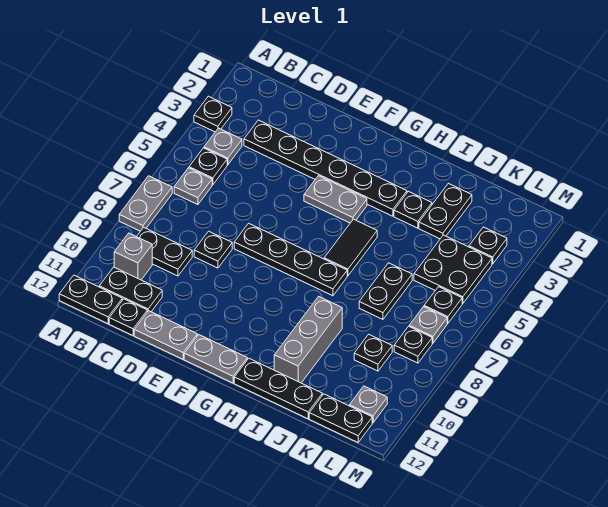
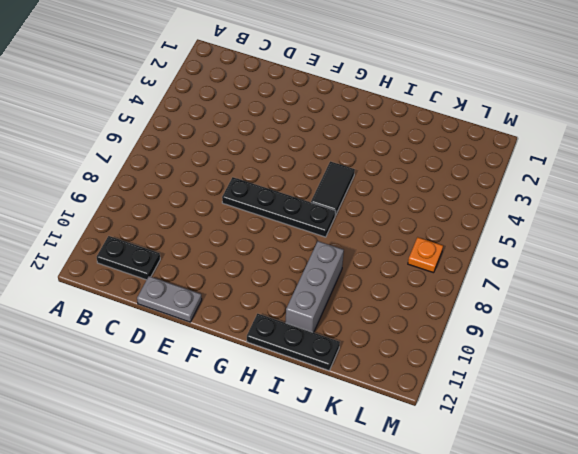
orange plate L7 level 1 -> grey plate L7 level 1
none -> black plate A3 level 1
none -> grey plate A7:A8 level 1
none -> black plate A12:B12 level 1
none -> grey plate B4 level 1

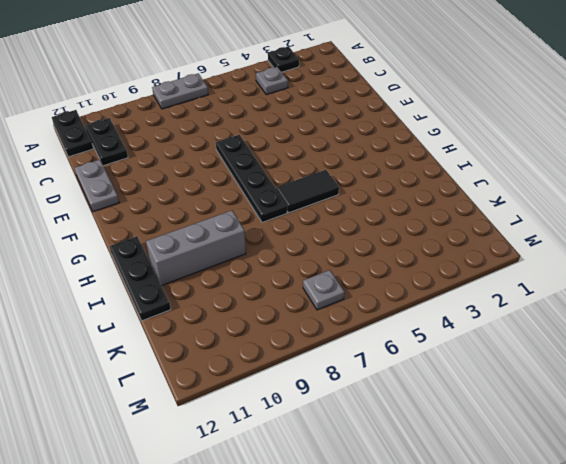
none -> black plate B5 level 1
none -> grey plate B6 level 1
none -> black plate B9:C9 level 1
none -> grey brick B10 level 1

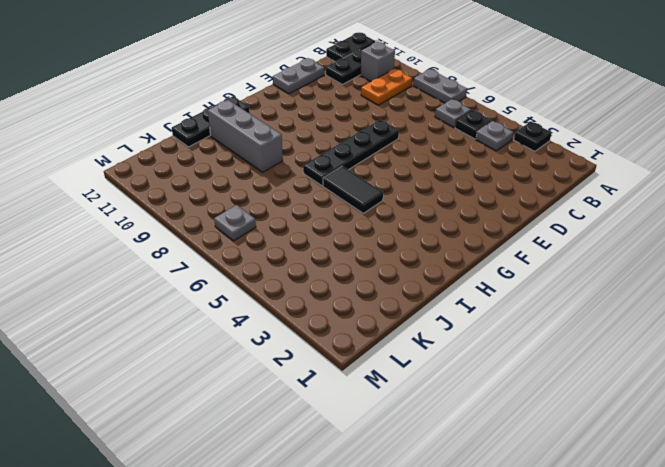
orange plate B9:C9 level 1 -> black plate B9:C9 level 1
none -> black plate C3:H3 level 1
none -> black plate C12 level 1
none -> black plate D8 level 1
none -> grey plate F4:G4 level 1

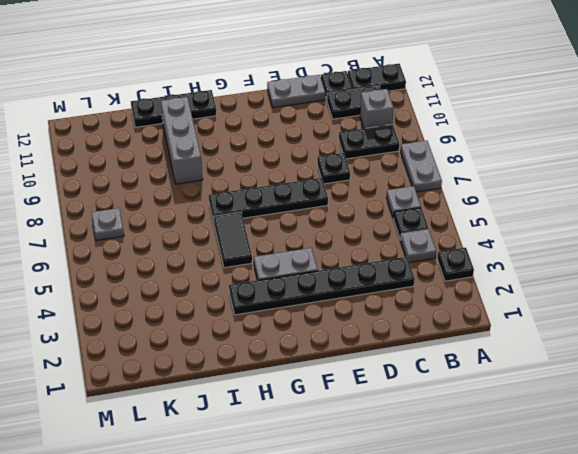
none -> grey plate F12:G12 level 1
none -> black plate I3 level 1
none -> black plate J2:J3 level 1
none -> black plate J6:J7 level 1

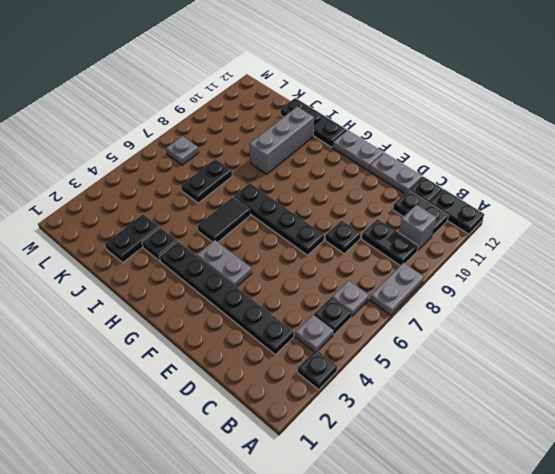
none -> black plate K4:L5 level 1
none -> black plate K9 level 1
none -> black plate K12:L12 level 1
none -> black plate L3 level 1

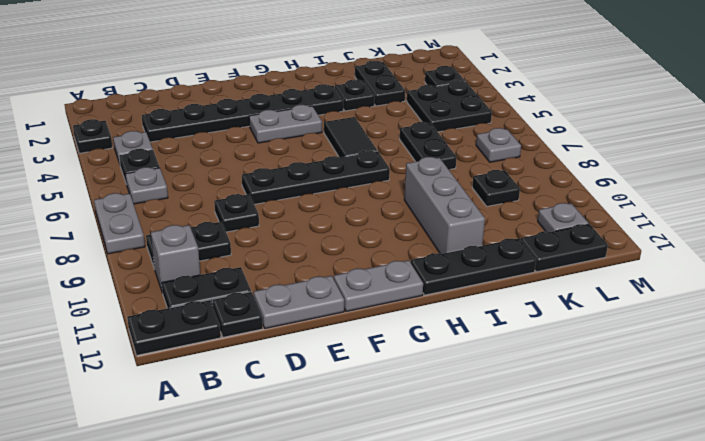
none -> black plate L6 level 1
none -> black plate L8 level 1

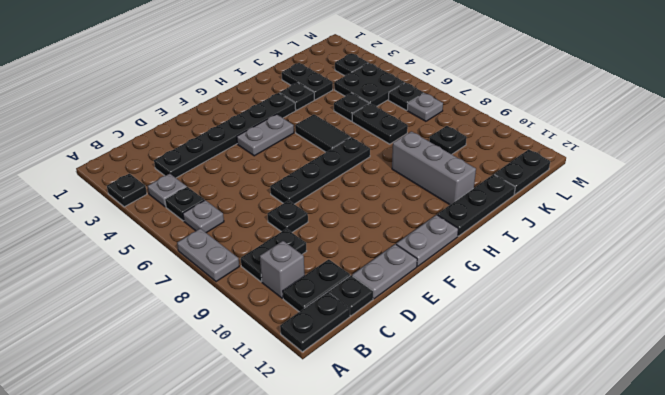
black plate J5 level 1 -> black plate L8 level 1
none -> grey plate L11 level 1

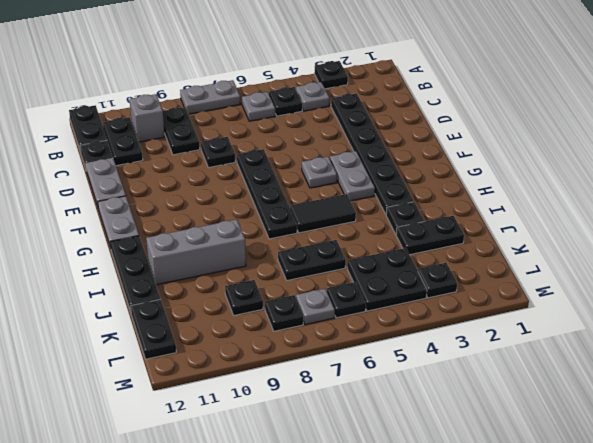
grey plate F5 level 1 -> grey plate L11 level 1

